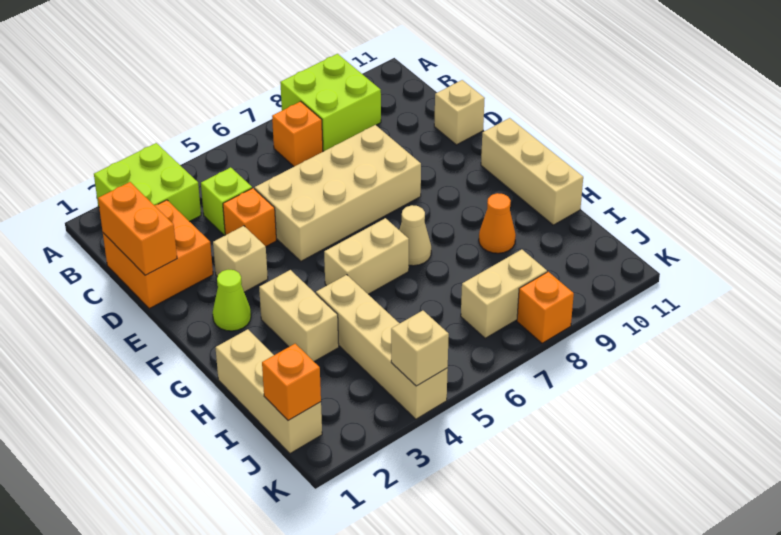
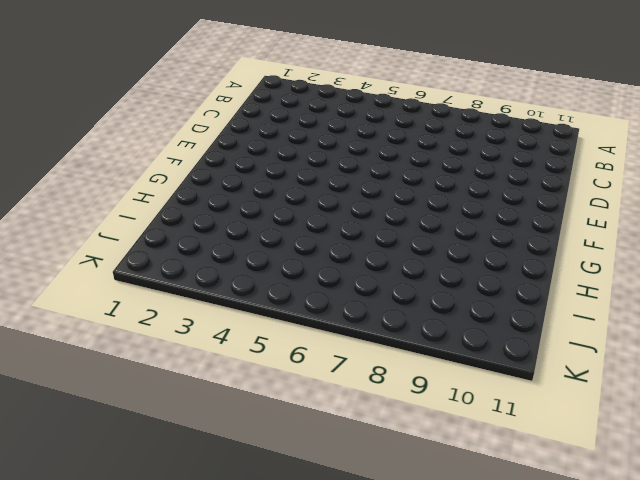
none -> lime brick A2:B3 level 1
none -> lime brick A8:B9 level 1
none -> orange brick B7 level 1

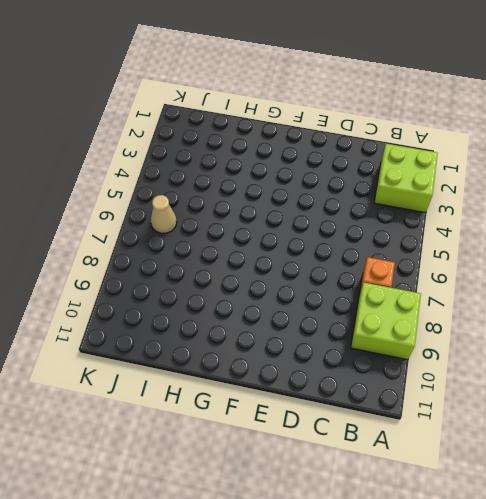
tan cone J6 level 1 -> tan cone G7 level 1
none -> orange brick C1:D2 level 1
none -> lime brick C4 level 1
none -> orange brick D4 level 1

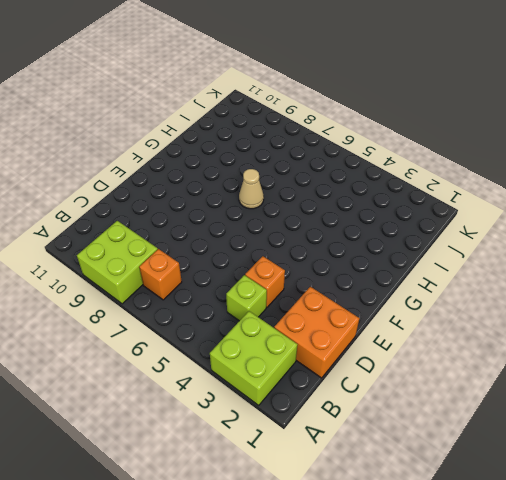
none -> tan brick D5:E8 level 1
none -> tan brick D11 level 1
none -> tan brick E3 level 1

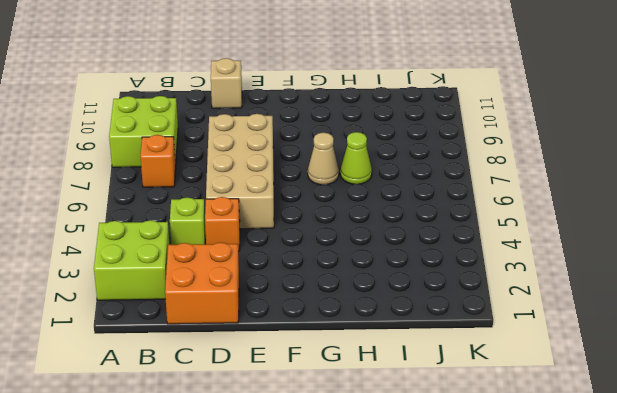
lime cone H7 level 1 -> lime cone F2 level 1
none -> tan brick E3 level 1
none -> tan brick F11:H11 level 1
none -> tan brick G3:H3 level 1

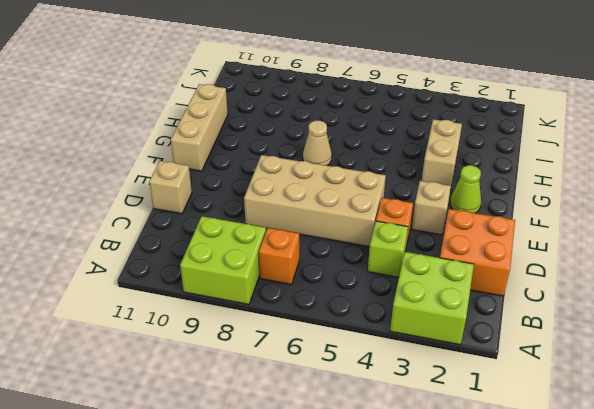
none -> tan brick G5:G6 level 1
none -> tan brick H1:J1 level 1
none -> tan brick H4:K4 level 1

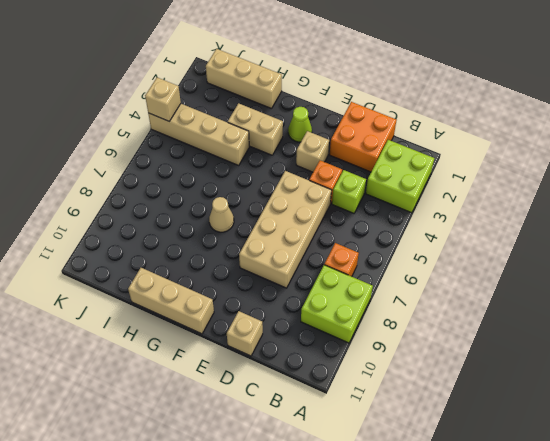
none -> tan brick G5:G6 level 1
none -> orange cone H9 level 1
none -> tan brick J7:J8 level 1

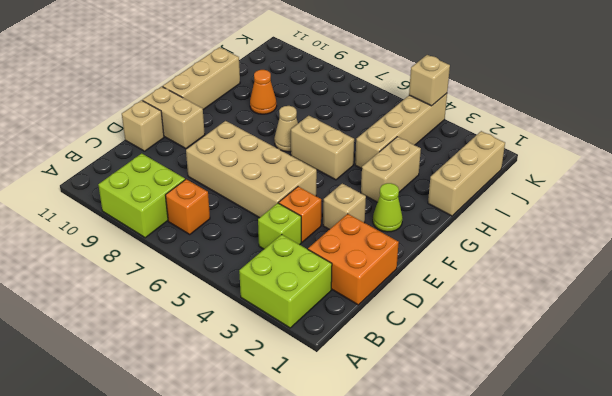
tan brick E10:E11 level 1 -> tan brick J7:J8 level 1
none -> orange brick K8 level 1
none -> orange brick C1:D1 level 2
none -> orange brick J1 level 2

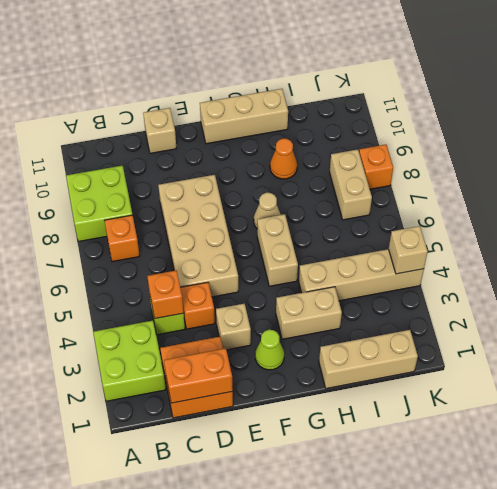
orange brick C4 level 2 -> orange brick J1 level 2

